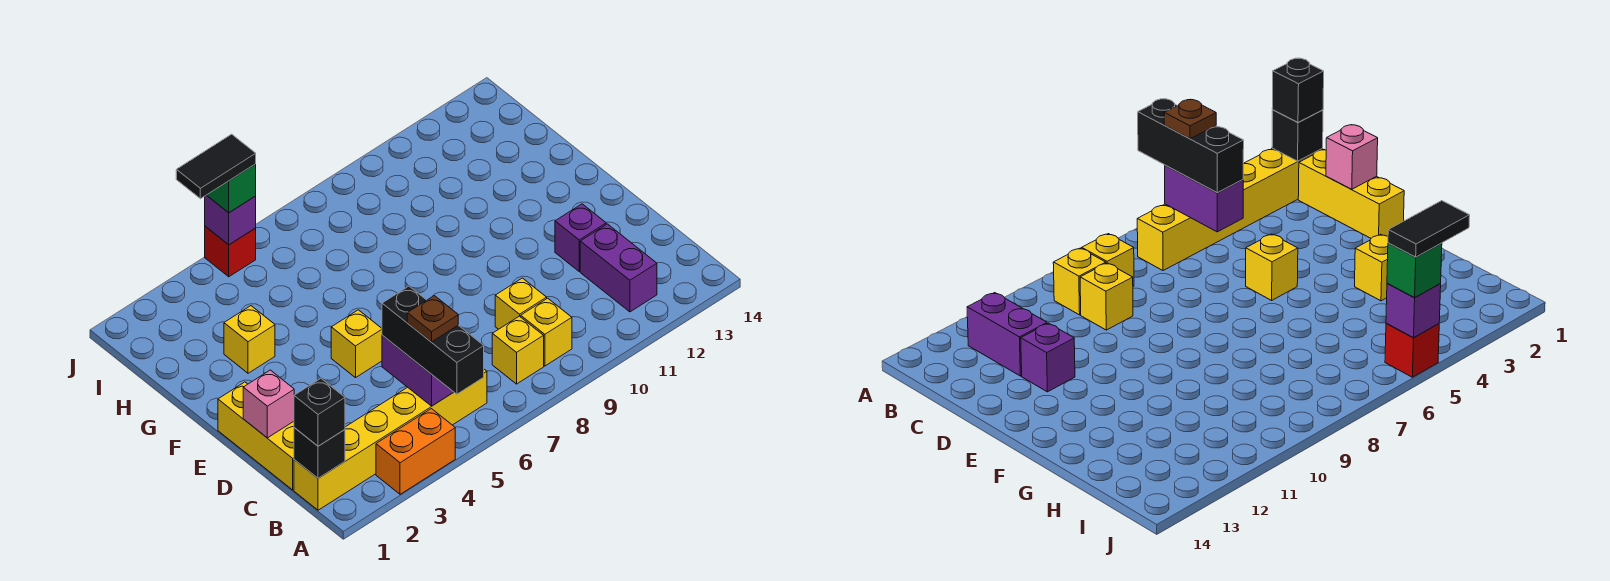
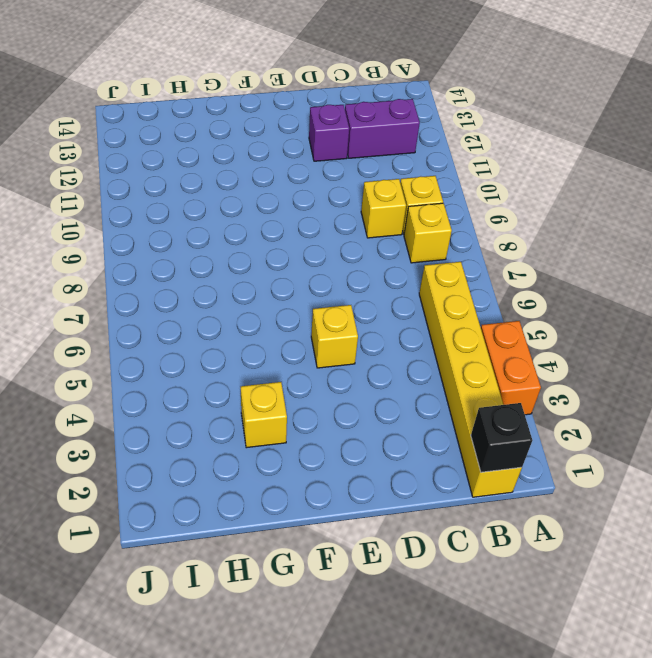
none -> yellow brick C1:E1 level 1
none -> red brick J5 level 1
none -> purple brick B5:C5 level 2

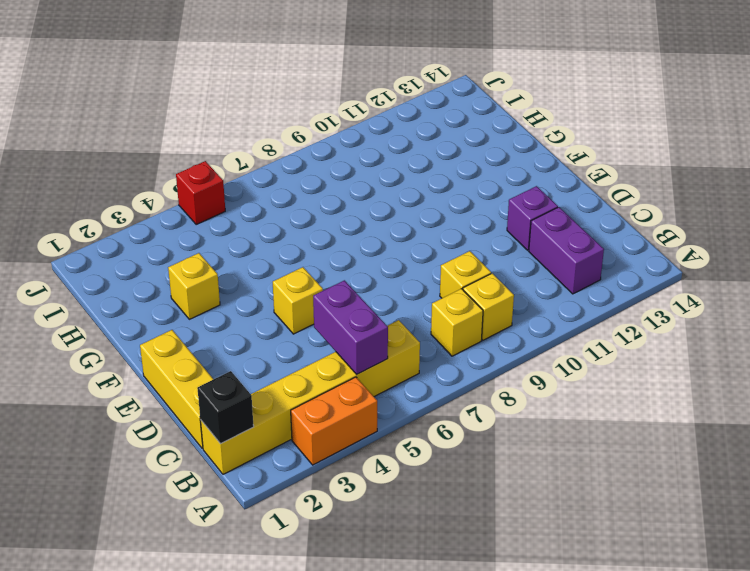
none -> pink brick D1 level 2
none -> purple brick J5 level 2
none -> black brick A5:C5 level 3

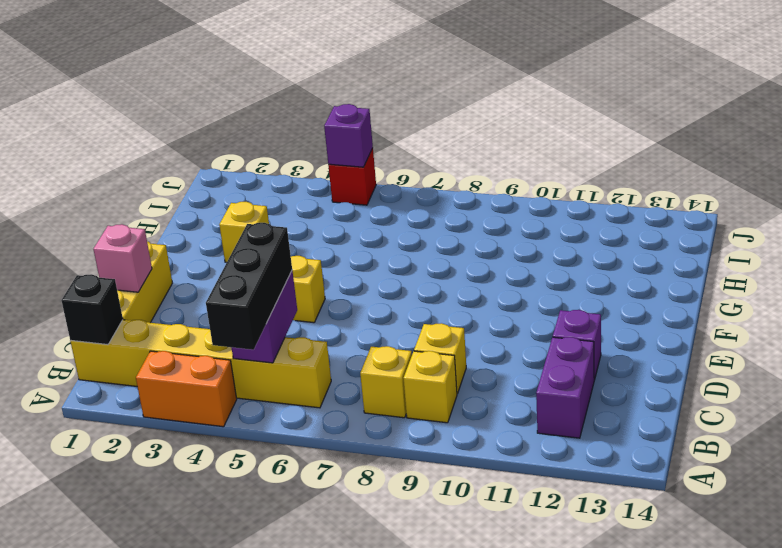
none -> black brick B1 level 3
none -> green brick J5 level 3
none -> brown plate B5 level 4

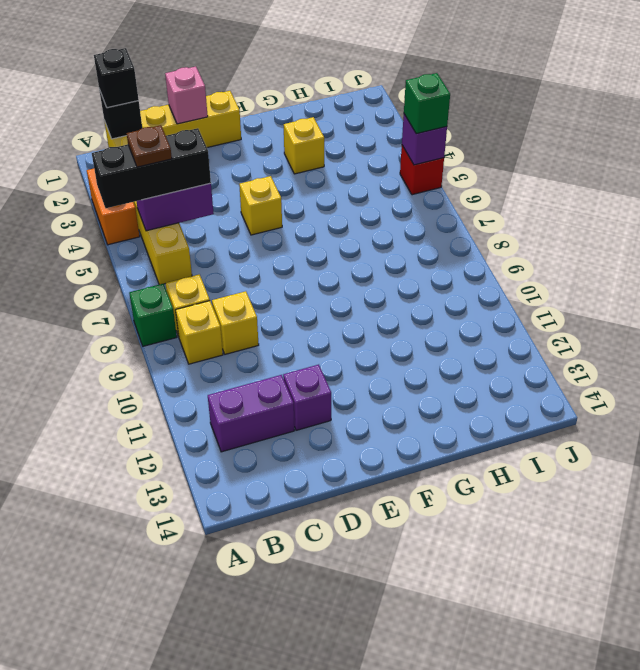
green brick A8 level 1 -> none
none -> black tile J4:J5 level 4

